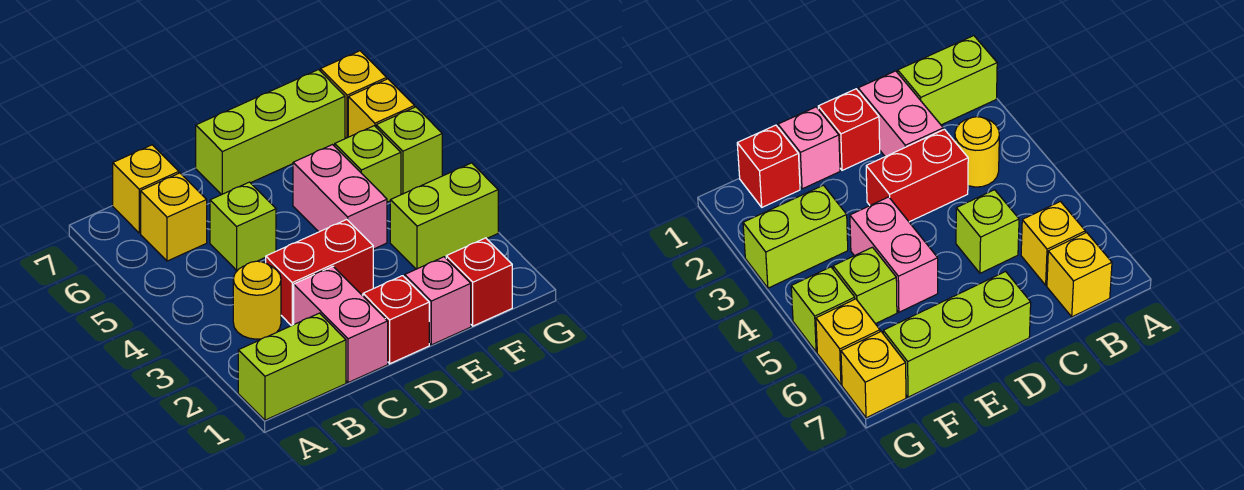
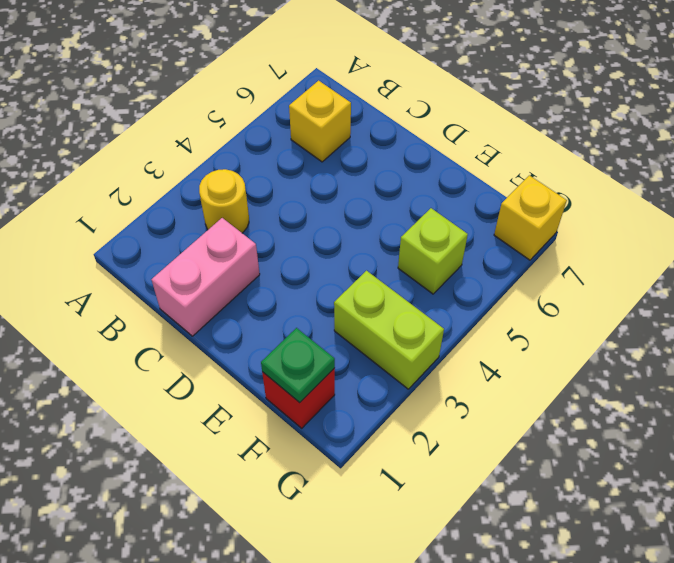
green plate F1 level 2 -> none
none -> lime brick A1:B1 level 1
none -> yellow brick B7 level 1
none -> red brick C3:D3 level 1

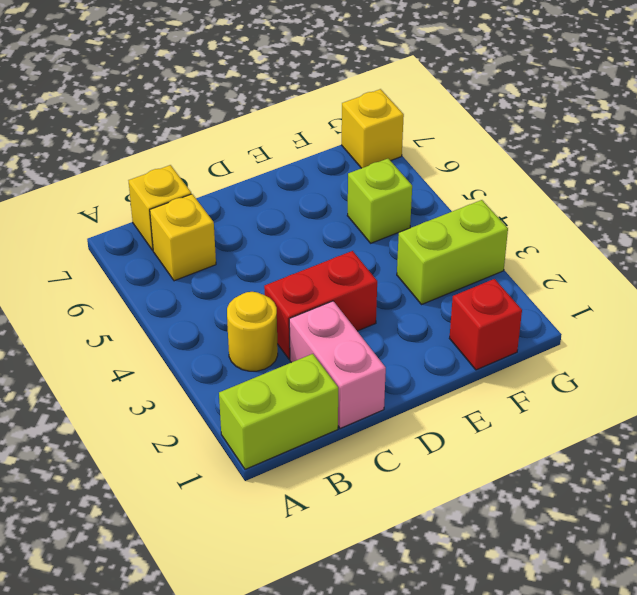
none -> lime brick C5 level 1
none -> red brick D1 level 1
none -> lime brick D7:F7 level 1

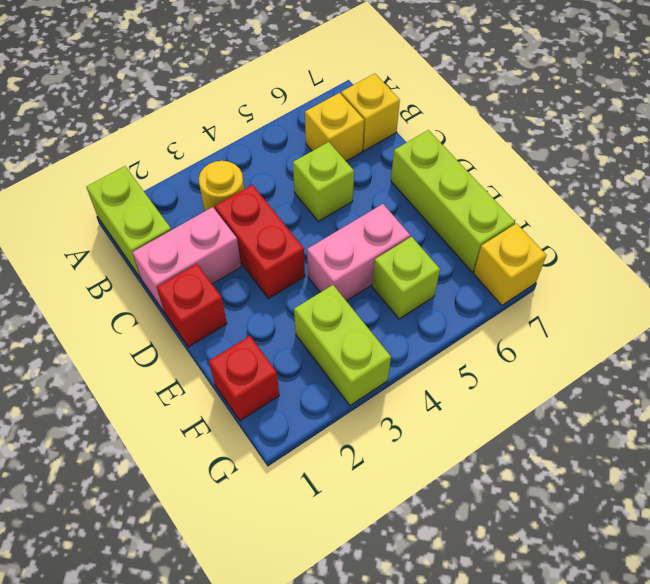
none -> pink brick E1 level 1
none -> lime brick G5 level 1
none -> yellow brick G6 level 1

